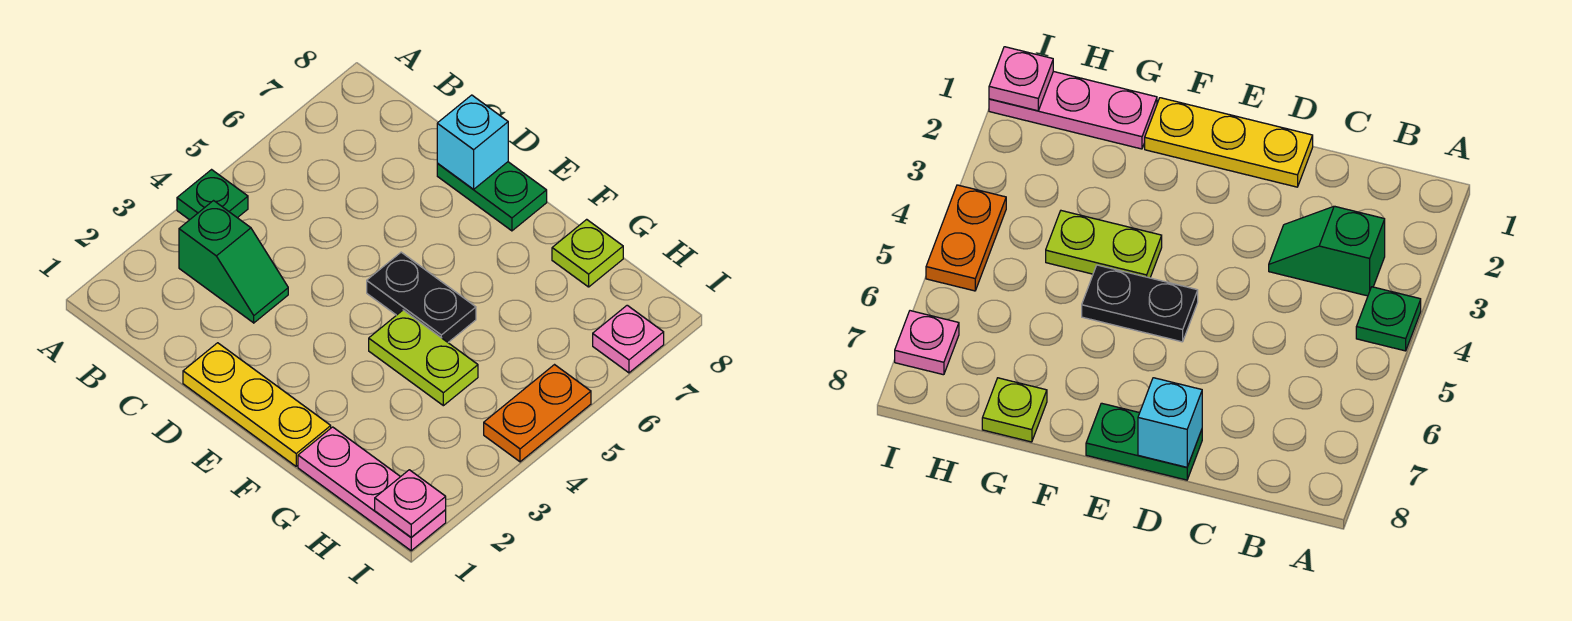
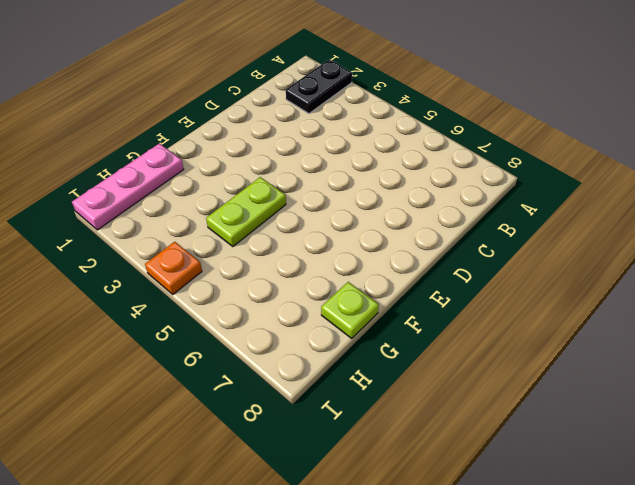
black plate A2:B2 level 1 -> black plate E5:F5 level 1
orange plate I4 level 1 -> orange plate I4:I5 level 1
none -> green plate A4 level 1
none -> green slope B3:C3 level 1 top B
none -> yellow plate D1:F1 level 1

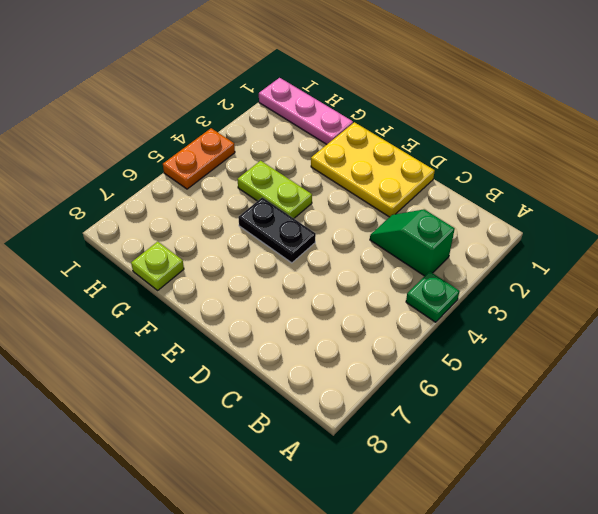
yellow plate D1:F2 level 1 -> yellow plate D1:F1 level 1
none -> green plate D8:E8 level 1
none -> pink plate I7 level 1
none -> cyan brick D8 level 2

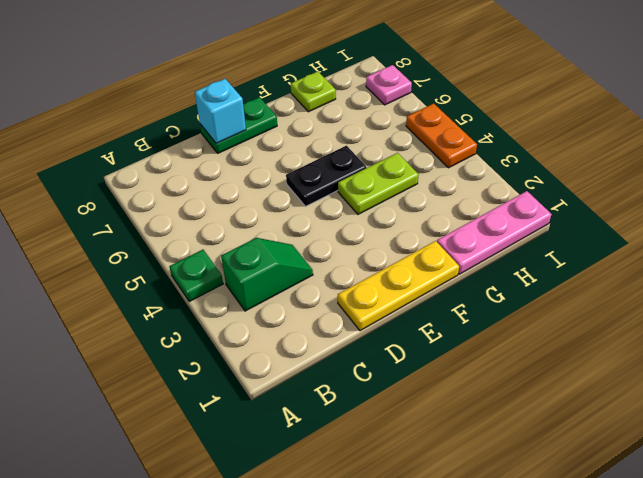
none -> pink plate I1 level 2

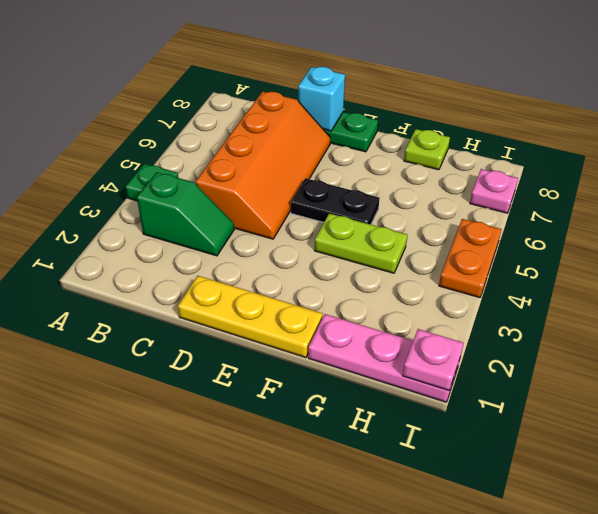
orange slope C4:D7 level 1 top C -> none

